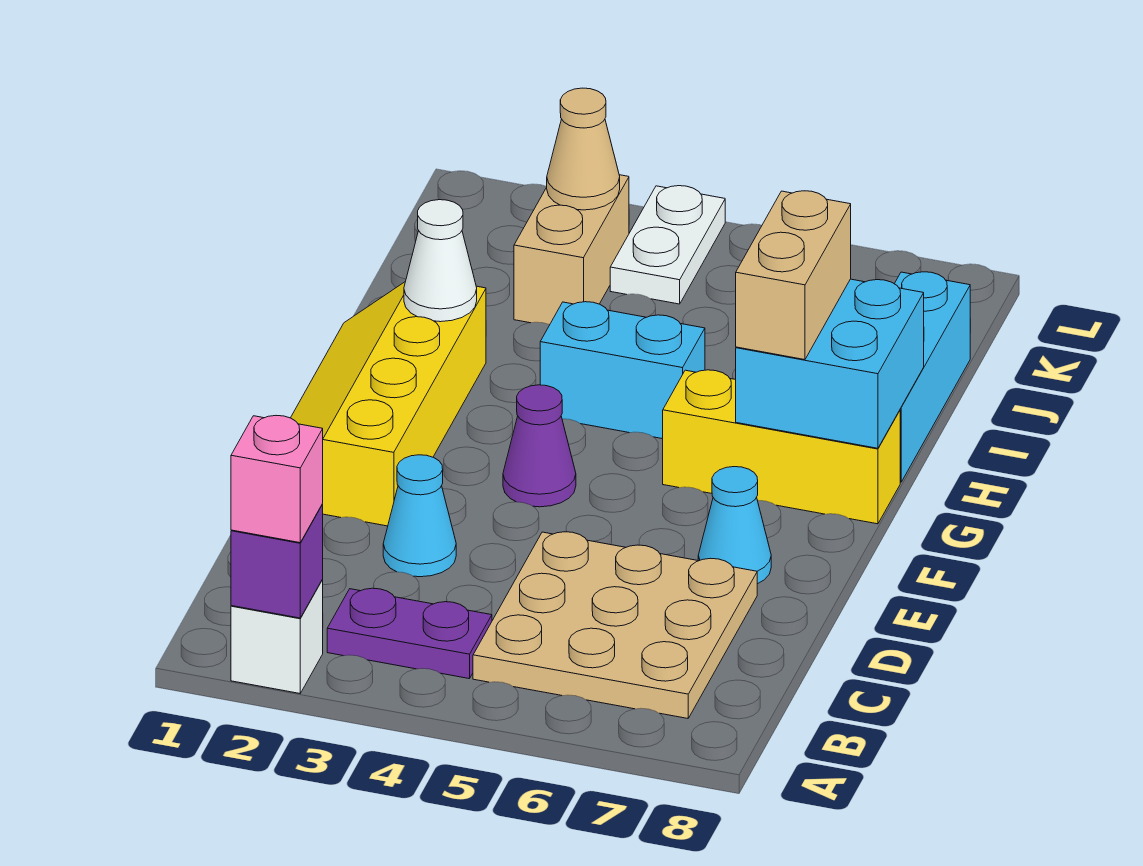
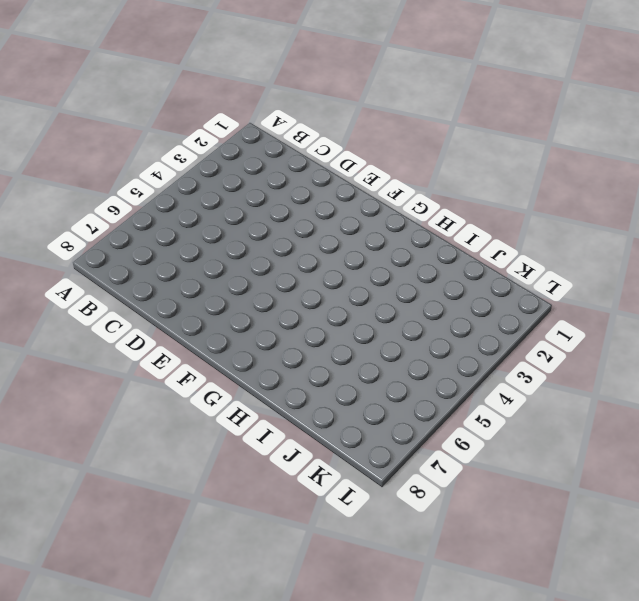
none -> white brick A2 level 1
none -> purple plate B3:B4 level 1
none -> tan plate B5:D7 level 1

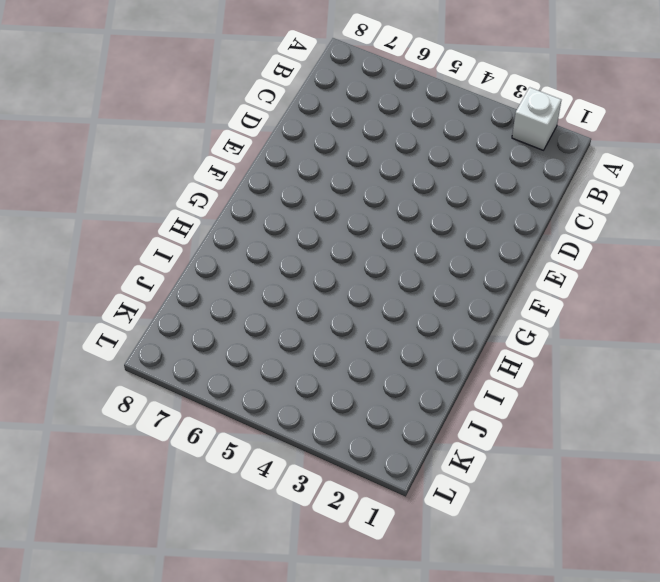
none -> purple plate B3:B4 level 1
none -> tan plate B5:D7 level 1
none -> cyan cone D3 level 1

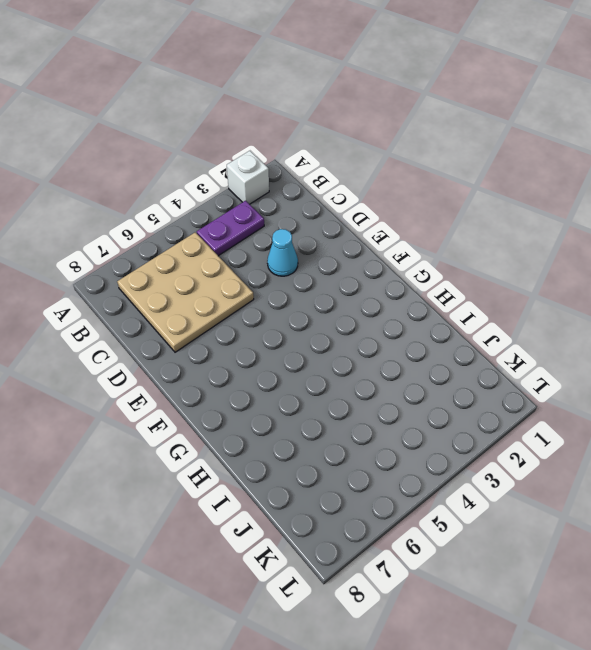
none -> yellow slope E1:H2 level 1 top 2
none -> cyan cone E7 level 1
none -> purple cone F4 level 1

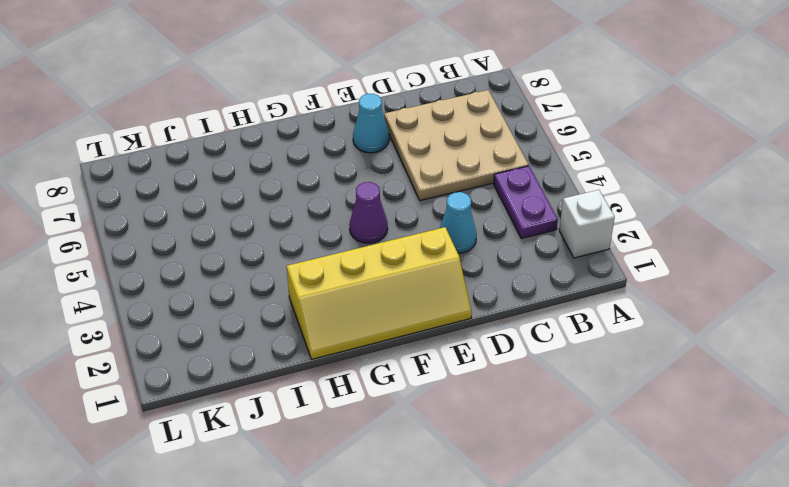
none -> yellow brick G6:G8 level 1
none -> cyan brick H4:H5 level 1
none -> cyan brick H8:J8 level 1

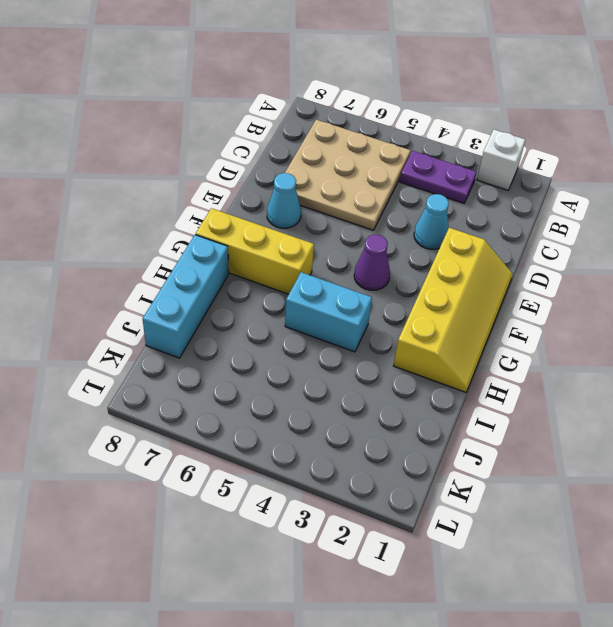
none -> tan brick J3:K3 level 1
none -> white plate K4:L4 level 1
none -> purple brick A2 level 2

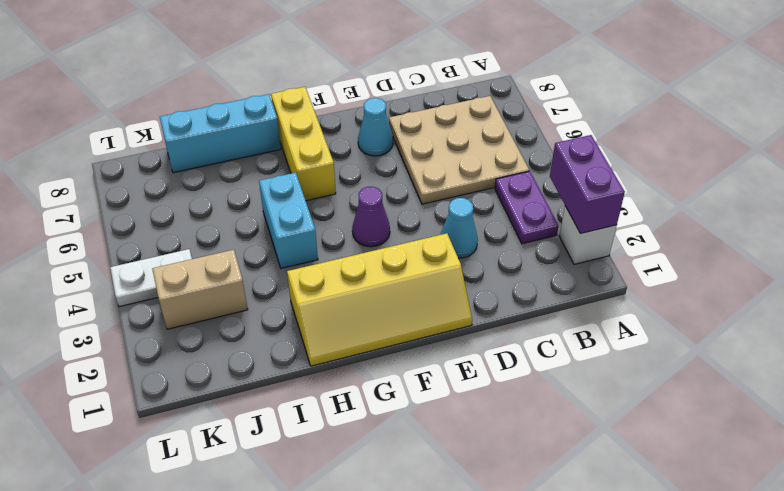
purple brick A2:A3 level 2 -> purple brick A2 level 2
none -> cyan brick G7:H8 level 2
none -> white cone H2 level 2
none -> tan cone K3 level 2

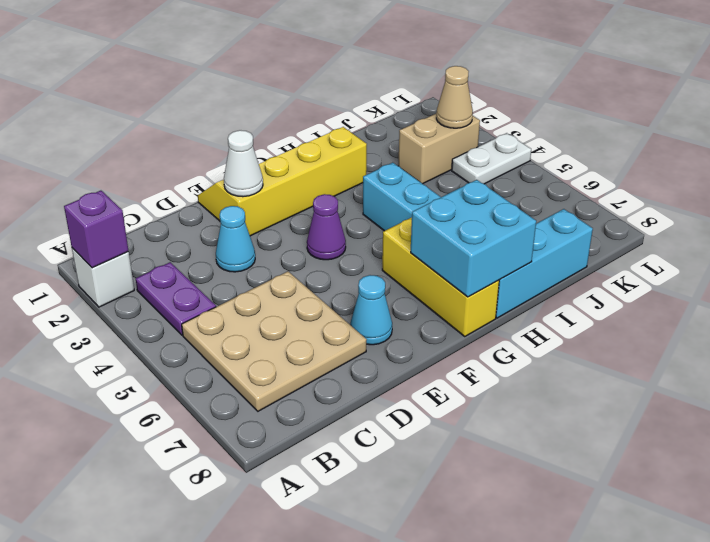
white cone E2 level 2 -> white cone H2 level 2
none -> pink brick A2 level 3
none -> tan brick G7:H7 level 3

